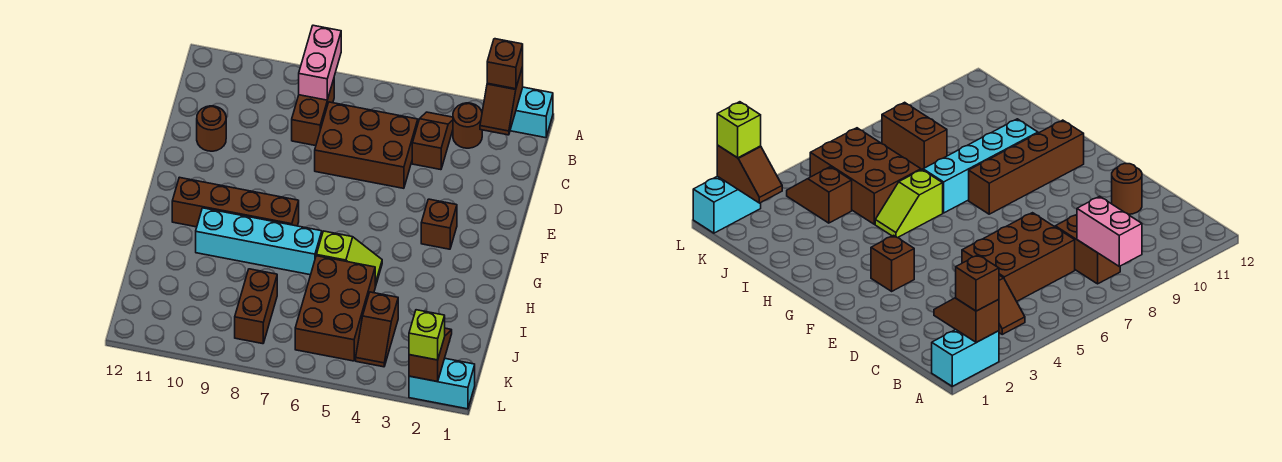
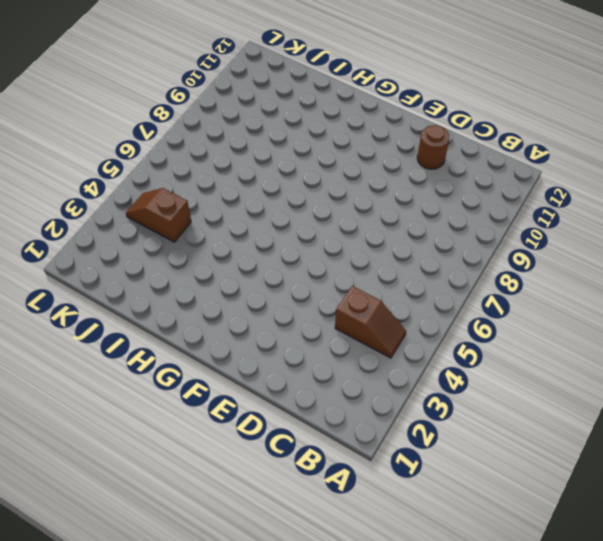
none -> cyan brick A1:A2 level 1
none -> brown round brick B3 level 1
none -> brown brick B8:C8 level 1

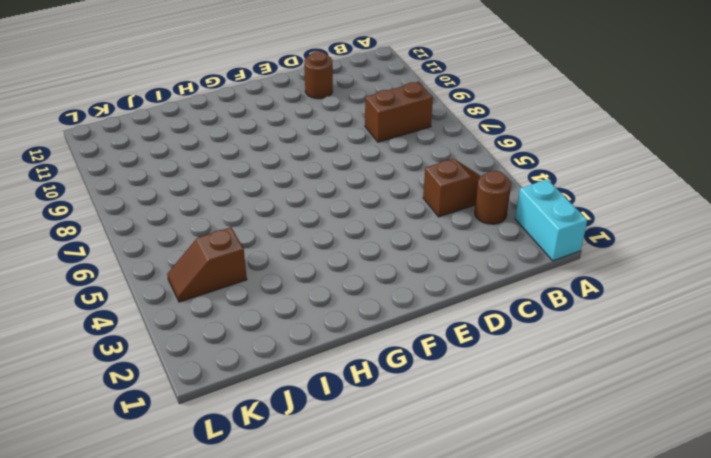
none -> brown brick C5:D7 level 1
none -> brown brick F3 level 1
none -> brown brick G8:G11 level 1

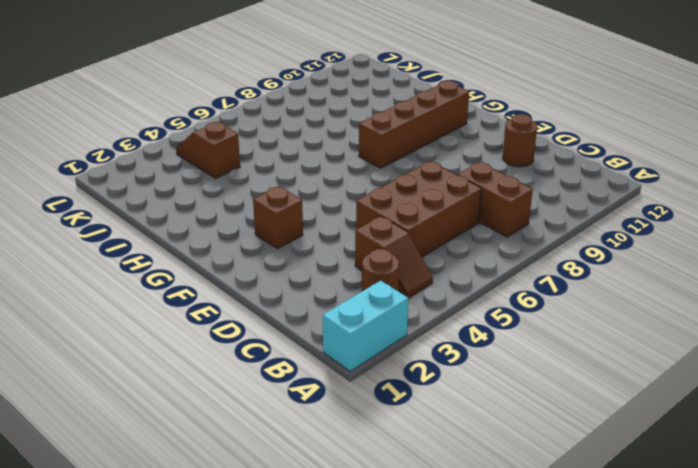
none -> lime slope H5:H6 level 1 top 6
none -> cyan brick H7:H10 level 1
none -> brown brick I5:K6 level 1

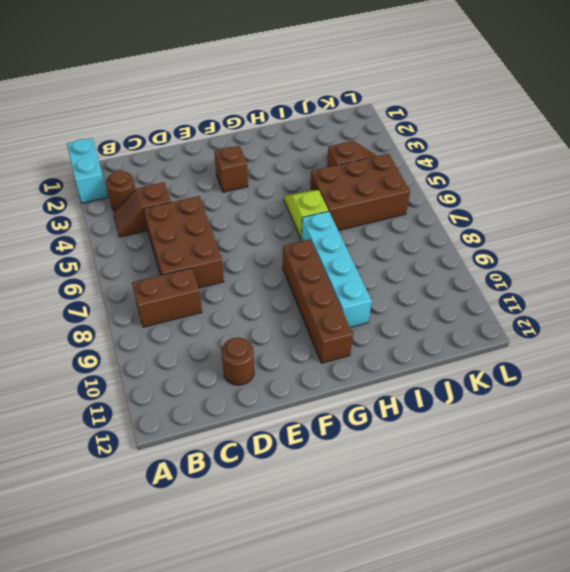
none -> brown brick J8:K8 level 1
none -> cyan brick L1:L2 level 1
none -> brown slope A2:B2 level 2 top A

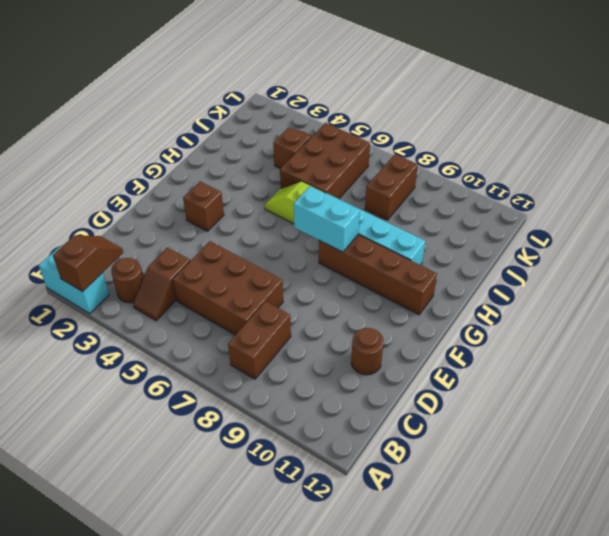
cyan brick G7:G8 level 2 -> cyan brick L1:L2 level 1
none -> pink brick A8:B8 level 2
none -> brown slope K2:L2 level 2 top L
none -> brown brick A2 level 3

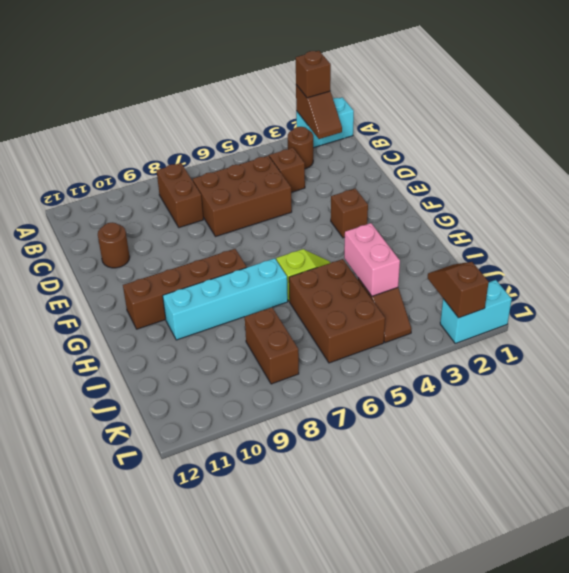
pink brick I4:J4 level 2 -> pink brick A8:B8 level 2
none -> lime brick L2 level 3

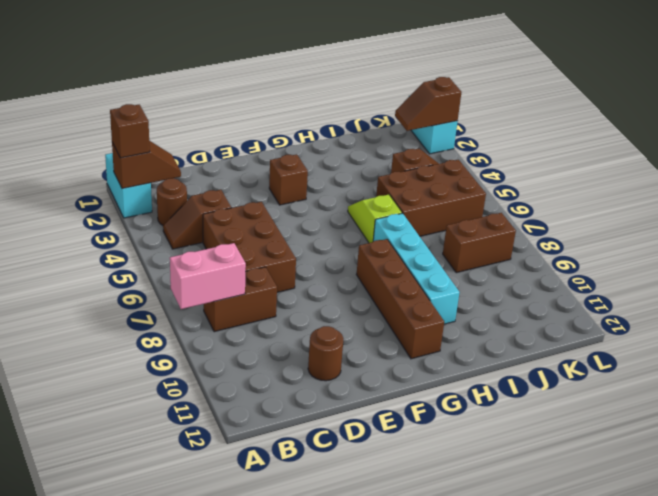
none -> lime brick L2 level 3

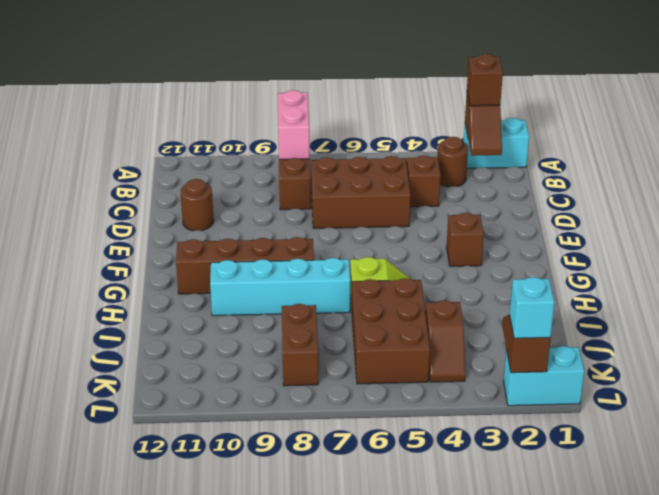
cyan brick L2 level 3 -> lime brick L2 level 3

